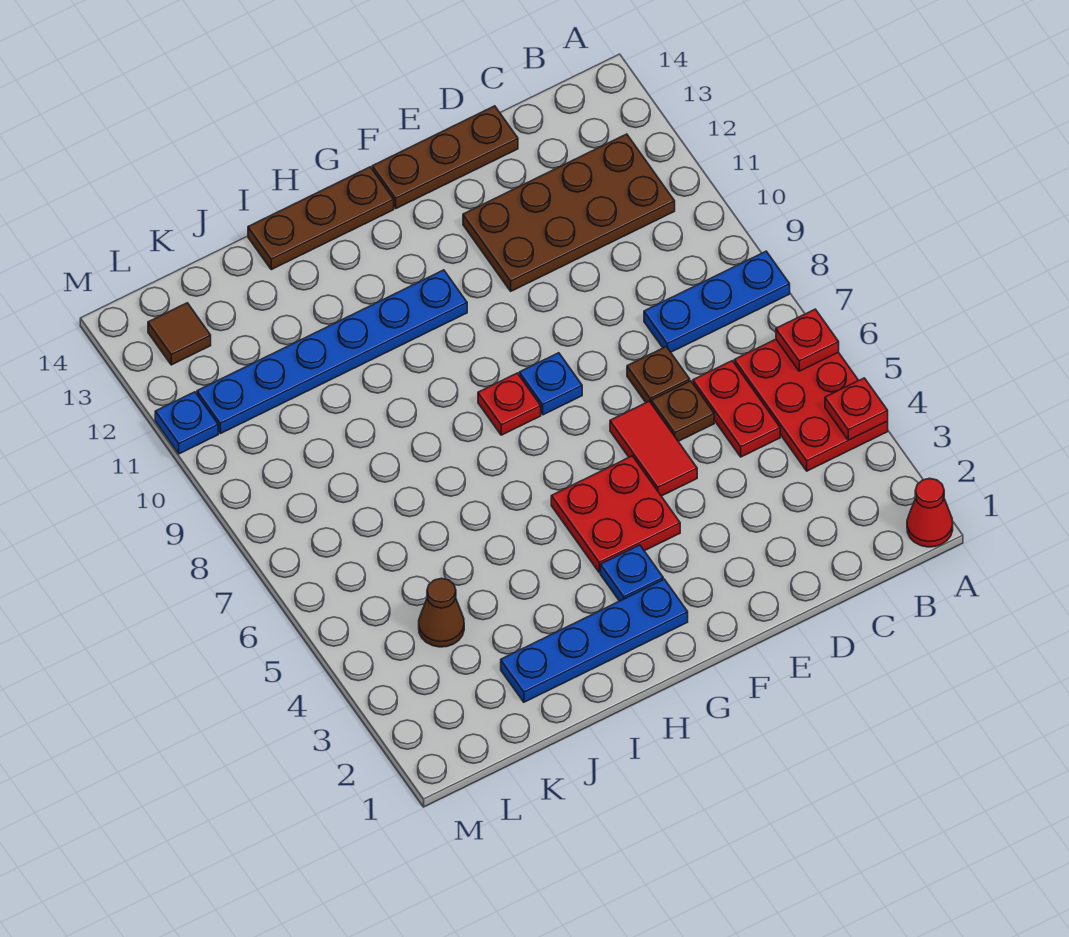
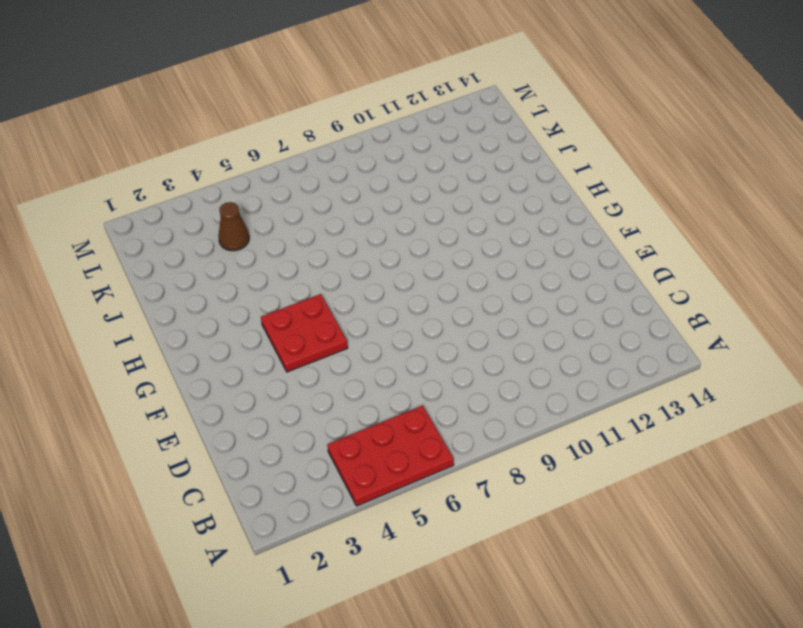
none -> red cone A1 level 1
none -> blue plate A8:C8 level 1
none -> brown plate B11:E12 level 1

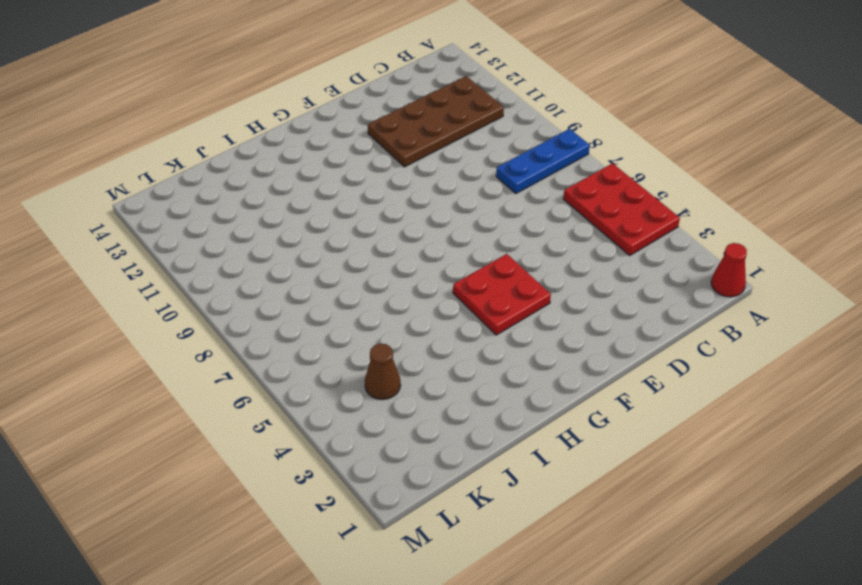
none -> red plate C5:C6 level 1
none -> brown plate D6 level 1
none -> brown plate D7 level 1

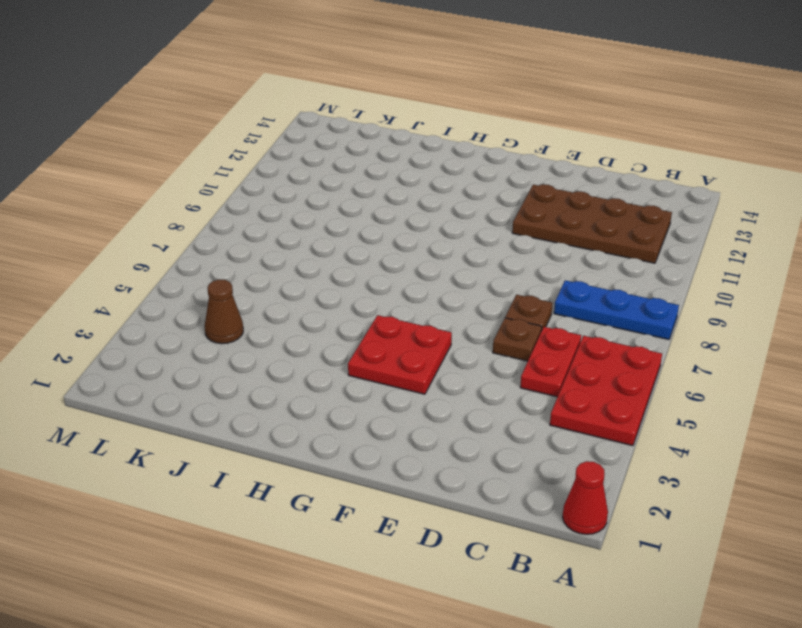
none -> brown plate D14:F14 level 1
none -> red tile E5:E6 level 1
none -> blue plate F8 level 1

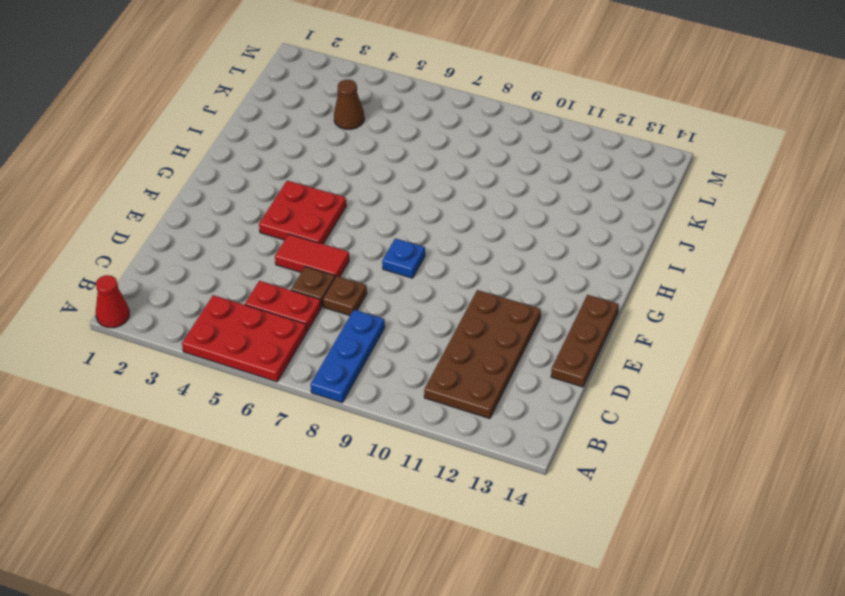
none -> blue plate G2:J2 level 1
none -> blue plate G3 level 1
none -> red plate G8 level 1

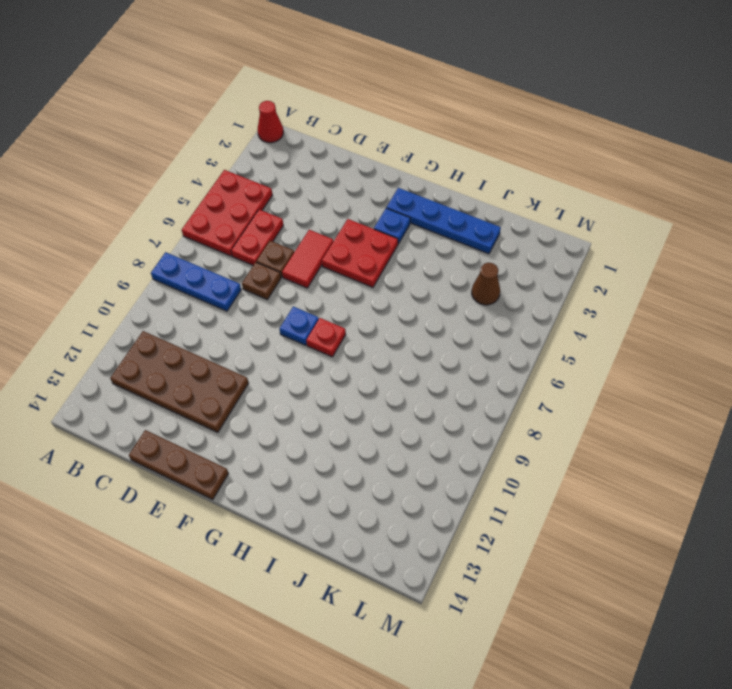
none -> blue plate G11:L11 level 1
none -> brown plate G14:I14 level 1
none -> brown tile L13 level 1

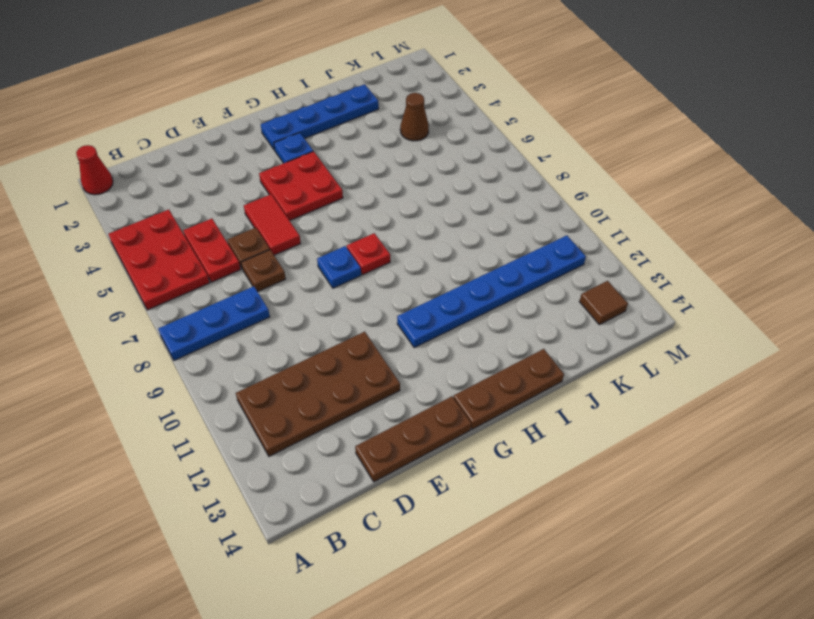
none -> blue plate M11 level 1
none -> red plate A4 level 2
none -> red plate A6 level 2

